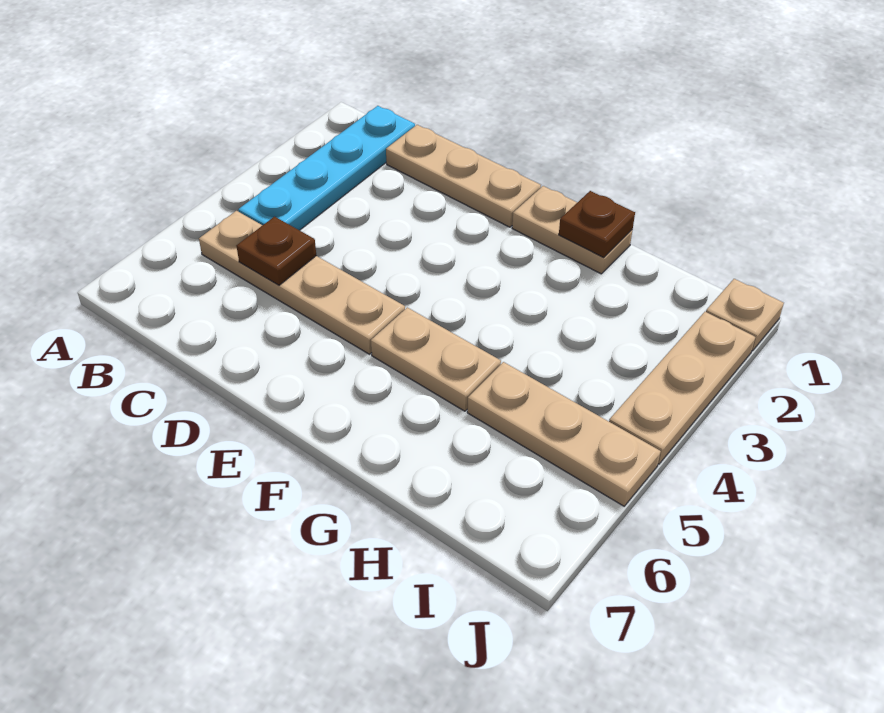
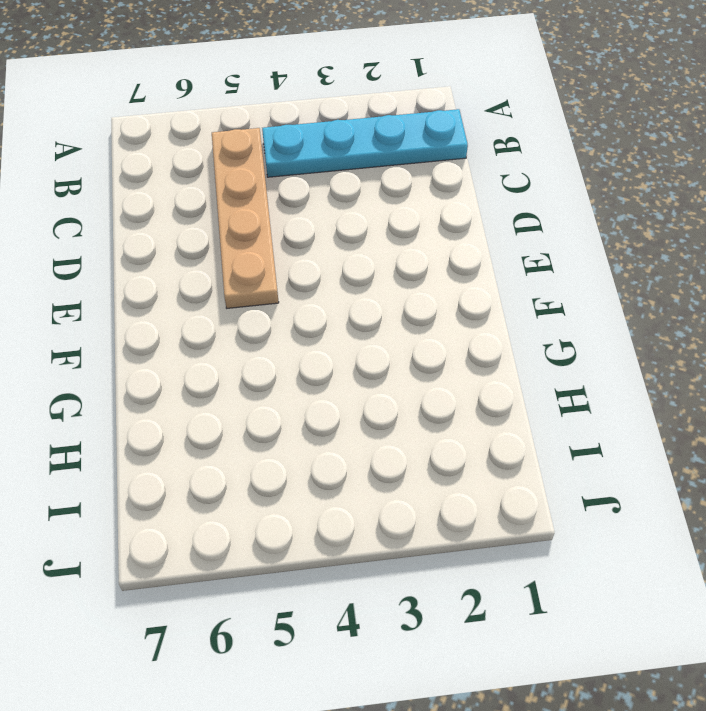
none -> tan plate C1:E1 level 1
none -> tan plate F1:G1 level 1

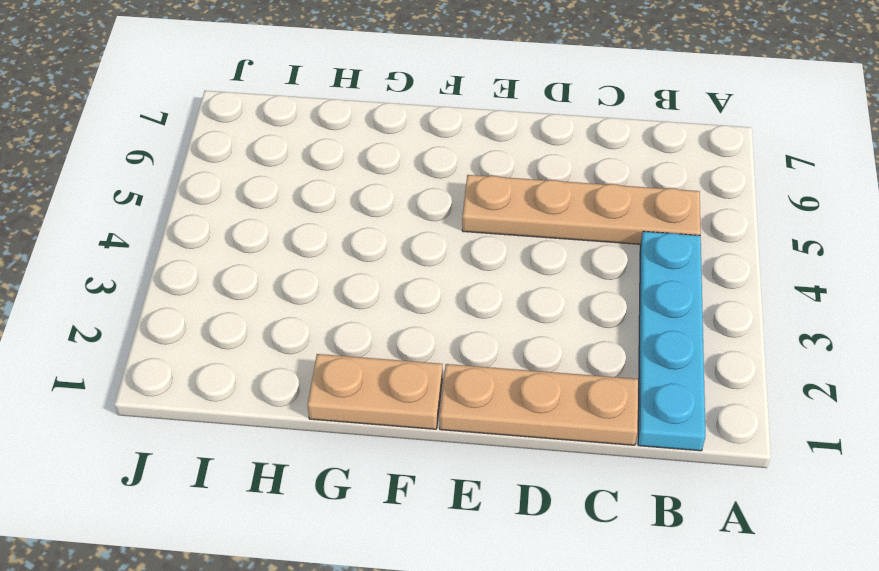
none -> tan plate F5:G5 level 1
none -> tan plate H5:J5 level 1

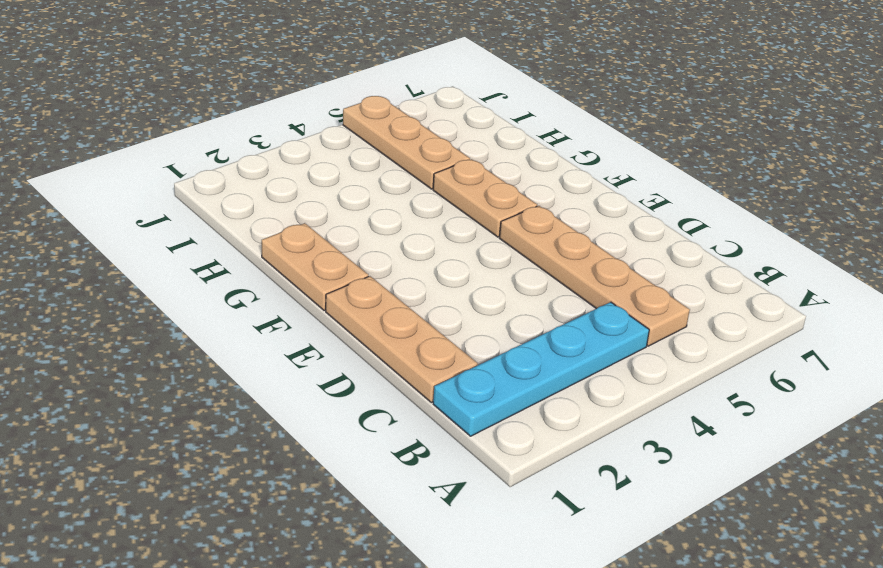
none -> tan plate J1 level 1
none -> tan plate J2:J4 level 1

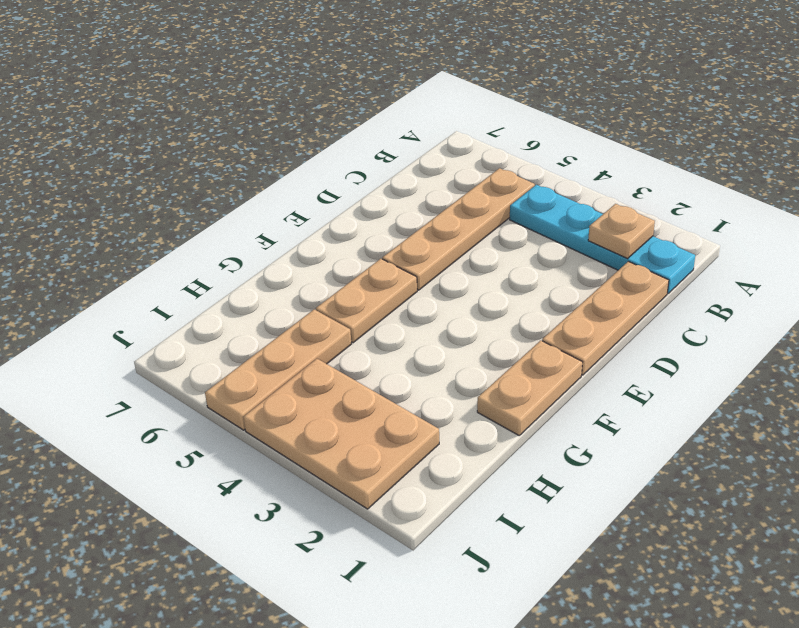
tan plate B2 level 2 -> tan plate J1 level 1
tan plate I2:J4 level 1 -> tan plate J2:J4 level 1
none -> brown plate C5 level 2
none -> brown plate G1 level 2

